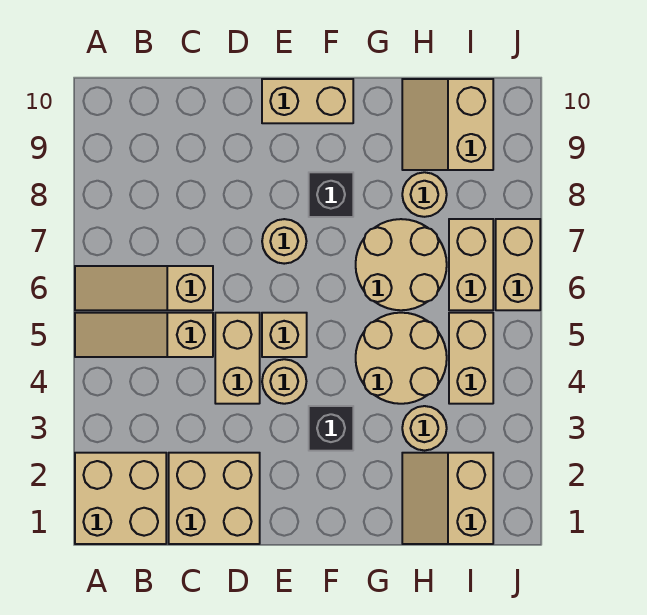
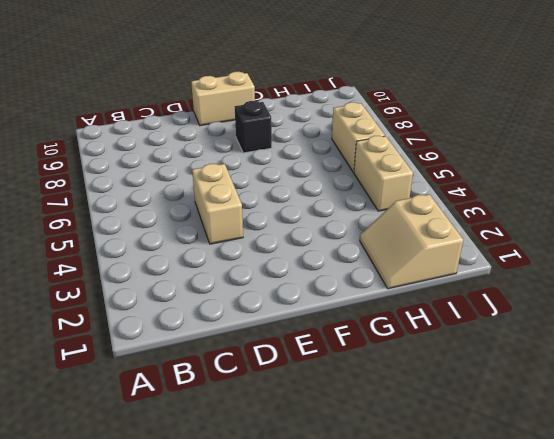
none -> tan brick A1:B2 level 1
none -> tan slope A5:C5 level 1 top C
none -> tan slope A6:C6 level 1 top C

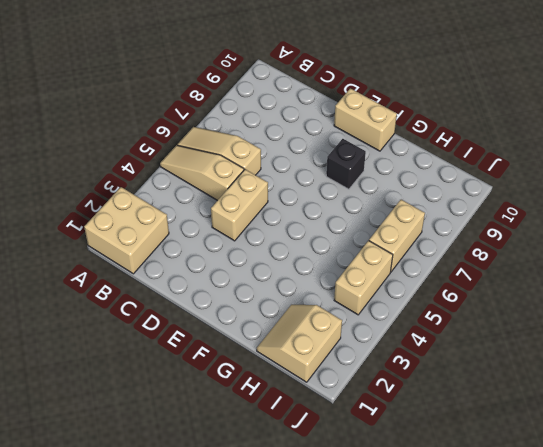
none -> tan brick C1:D2 level 1
none -> tan round brick E4 level 1
none -> tan brick E5 level 1

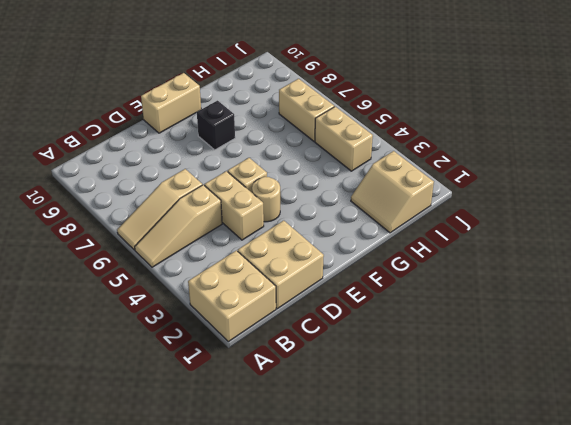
none -> tan round brick E7 level 1
none -> black brick F3 level 1
none -> tan round brick G4:H5 level 1

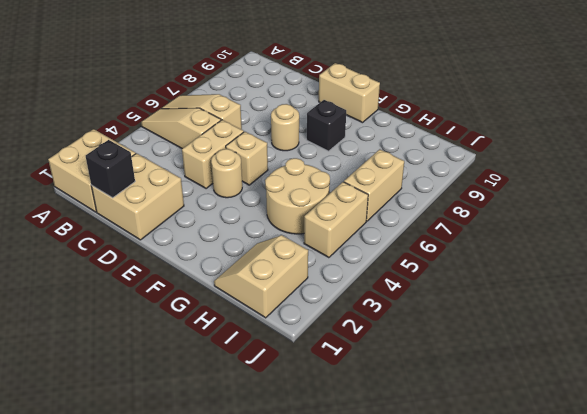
black brick C1 level 2 -> black brick F3 level 1
none -> tan round brick G6:H7 level 1
none -> tan round brick H3 level 1
none -> tan round brick H8 level 1

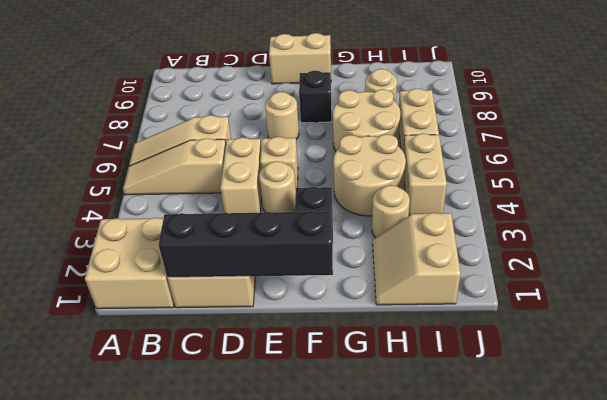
black brick C1:F1 level 2 -> none
none -> tan slope H9:I10 level 1 top I
none -> tan brick J6:J7 level 1

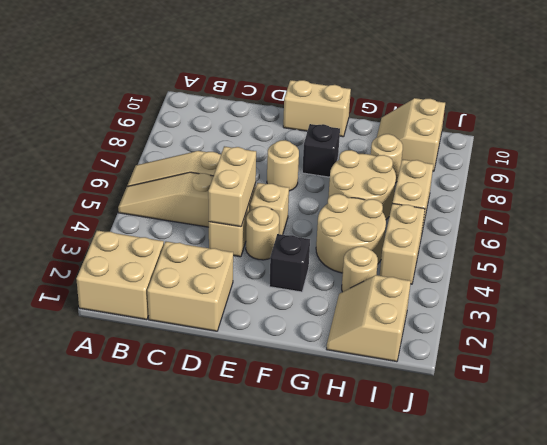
tan brick D4:D5 level 2 -> tan brick J6:J7 level 1

